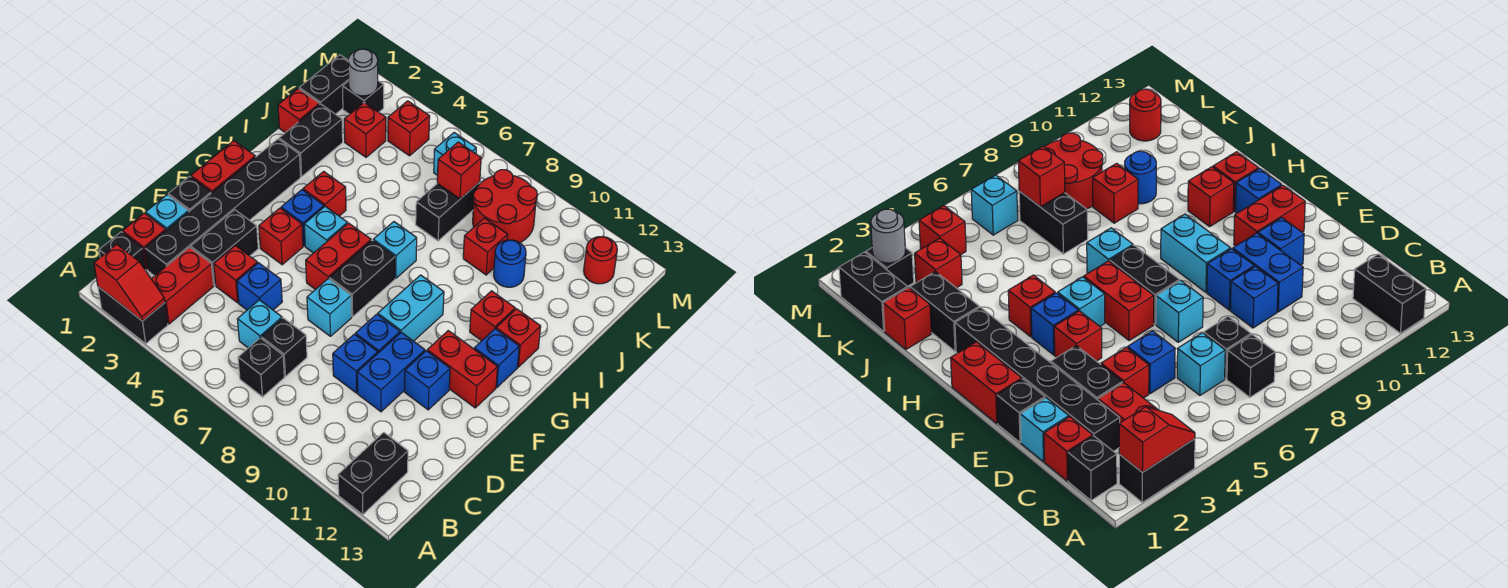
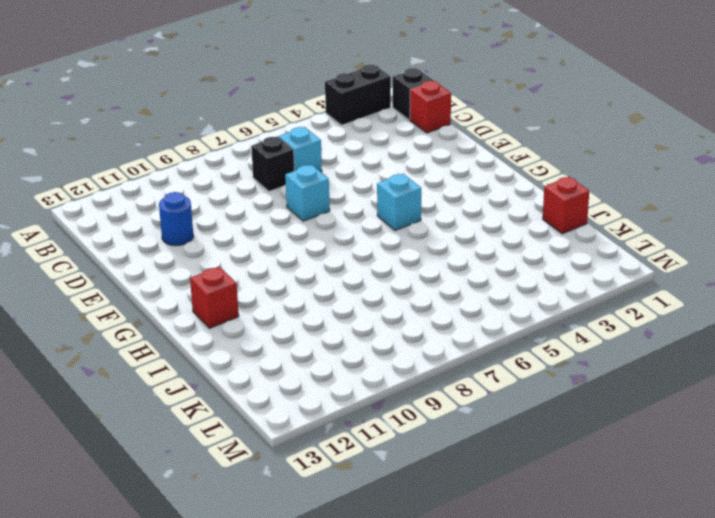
blue round brick D11 level 1 -> blue round brick J10 level 1
none -> black brick A12:B12 level 1
none -> red brick B3:C3 level 1
none -> black brick B7 level 1
none -> black brick C2:H2 level 1

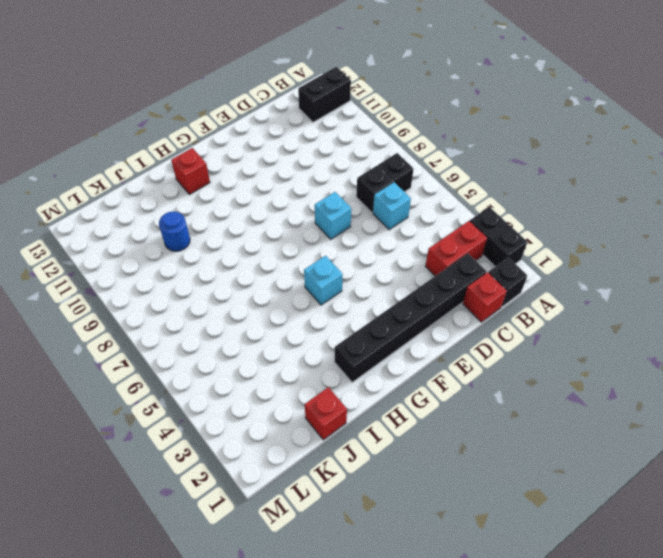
none -> cyan brick D1 level 1
none -> black brick D3:E3 level 1
none -> red brick D4 level 1
none -> blue brick D5 level 1

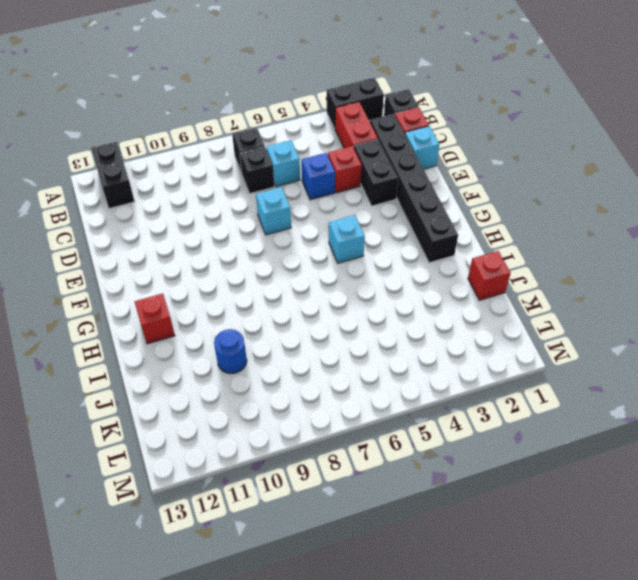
none -> blue brick D9 level 1
none -> blue brick D10:E10 level 1
none -> black brick E1 level 1
none -> blue brick E9 level 1

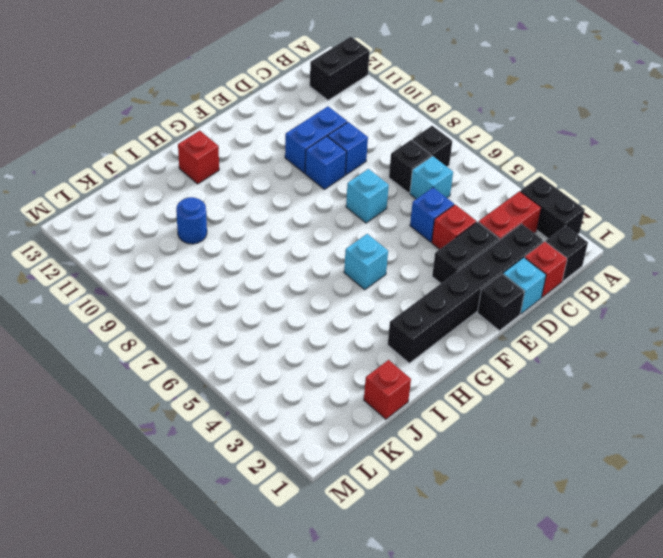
none -> blue brick E11 level 1
none -> red brick F1:G1 level 1
none -> red brick F4 level 1
none -> red brick F6:G6 level 1

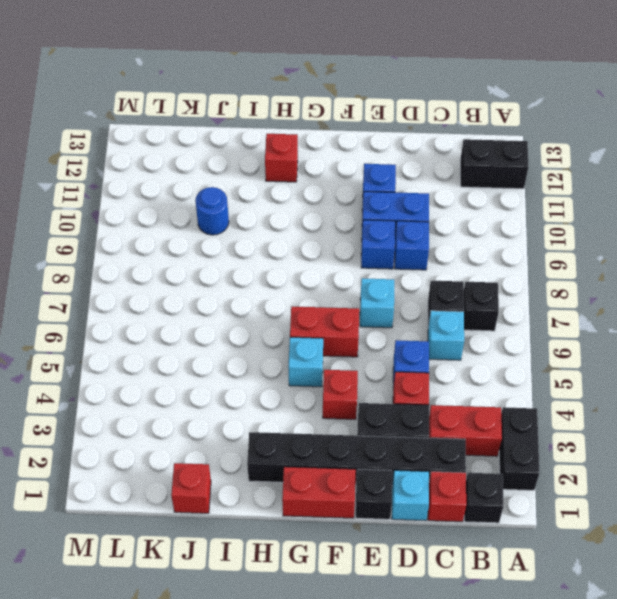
none -> black brick F7:G7 level 1
none -> cyan brick F9:G9 level 1
none -> red brick F11:F12 level 1
none -> blue brick G4 level 1

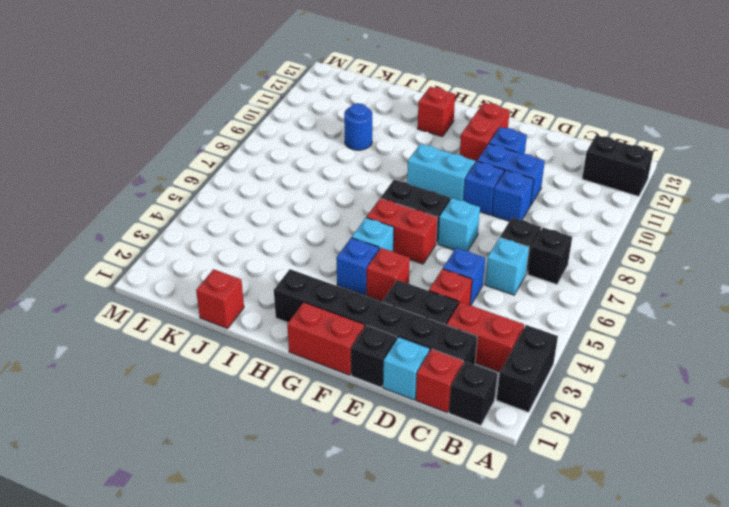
none -> blue brick G12 level 1
none -> red brick H4 level 1
none -> cyan brick H7 level 1
none -> red brick H11 level 1

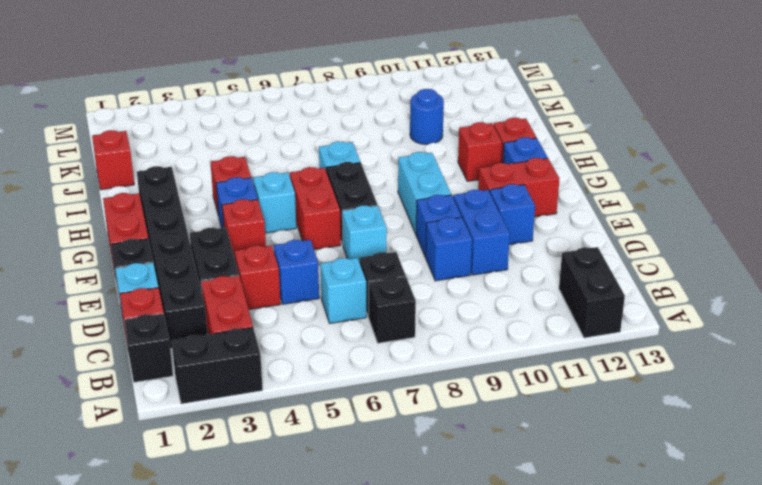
none -> black brick I2:J2 level 1
none -> black brick J7:K7 level 1
none -> red brick J9 level 1
none -> black brick K1:L1 level 1

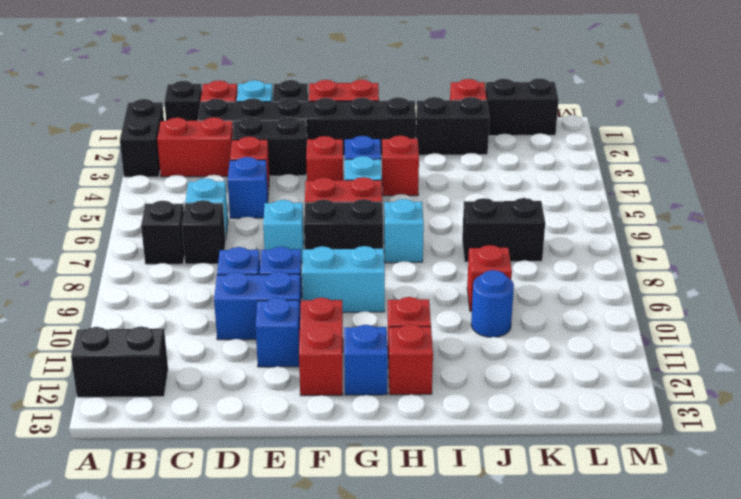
none -> red brick K3 level 1
none -> red round brick K8:L9 level 1
none -> black brick L2 level 1
none -> red brick L4 level 1

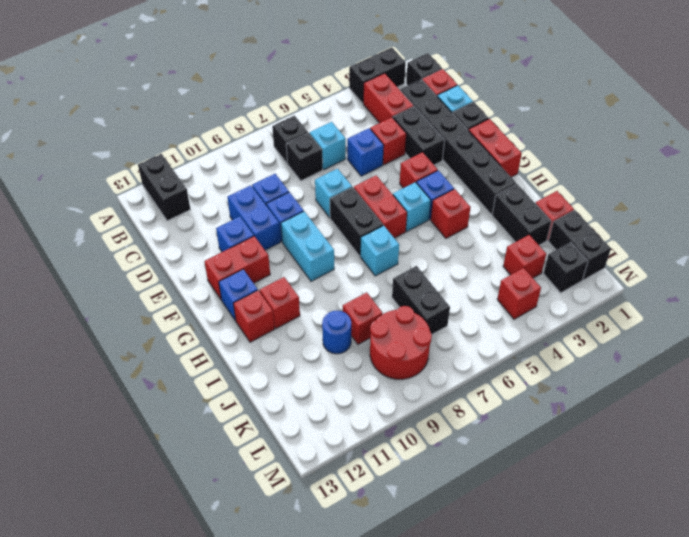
none -> cyan brick L6 level 1
none -> red round brick L12 level 1
none -> red slope A2:A3 level 2 top 2
none -> red brick K7 level 2

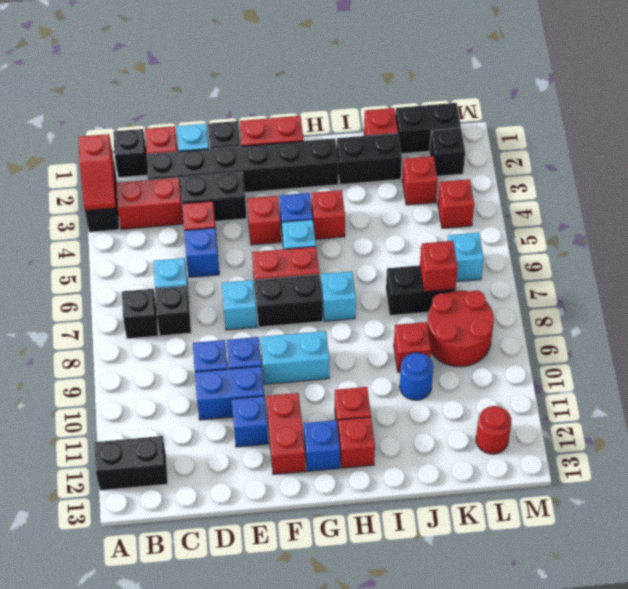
none -> grey round brick L2 level 2

